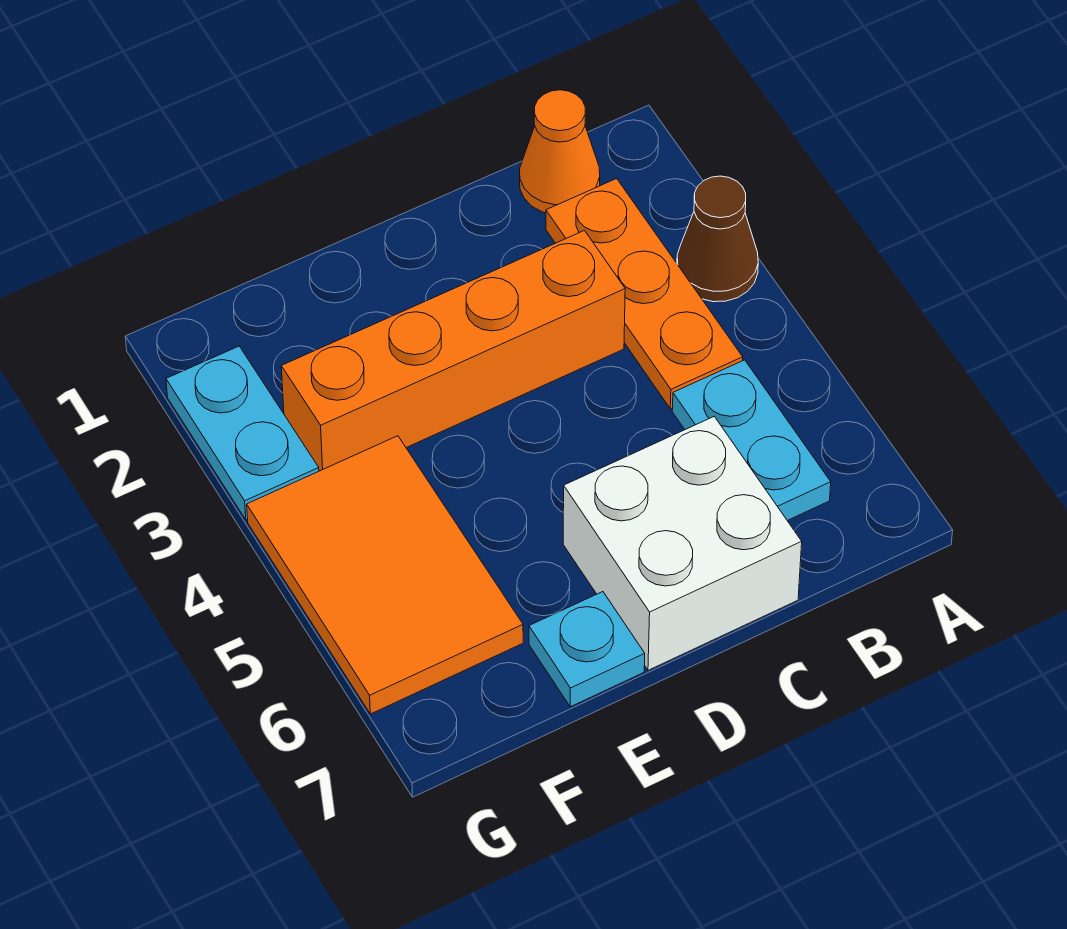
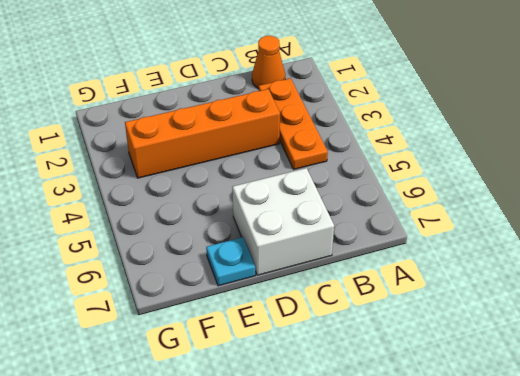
none -> brown cone A3 level 1
none -> cyan plate B5:B6 level 1

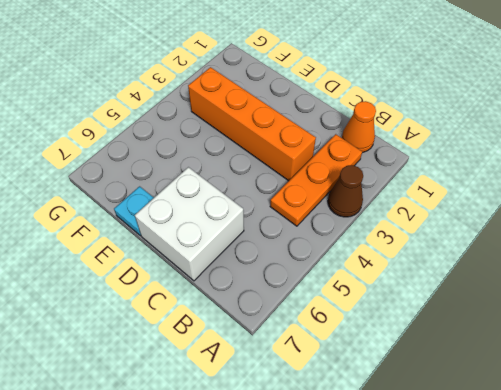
none -> cyan plate B5:B6 level 1
none -> orange tile F4:G6 level 1

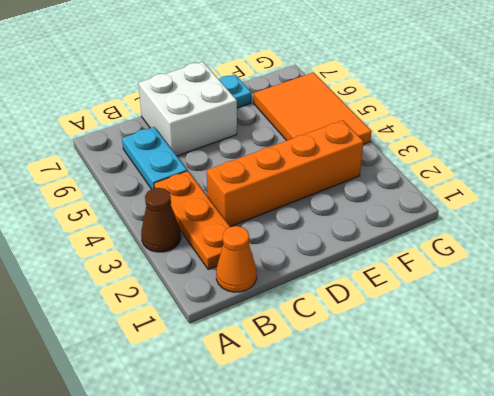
none -> cyan plate G2:G3 level 1

